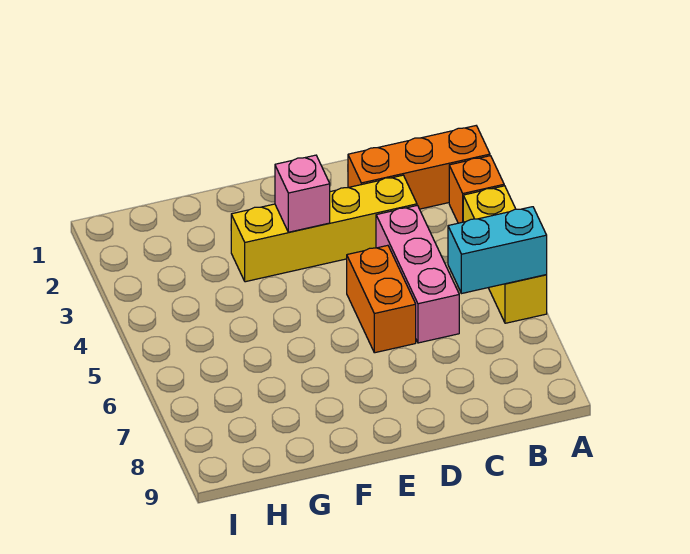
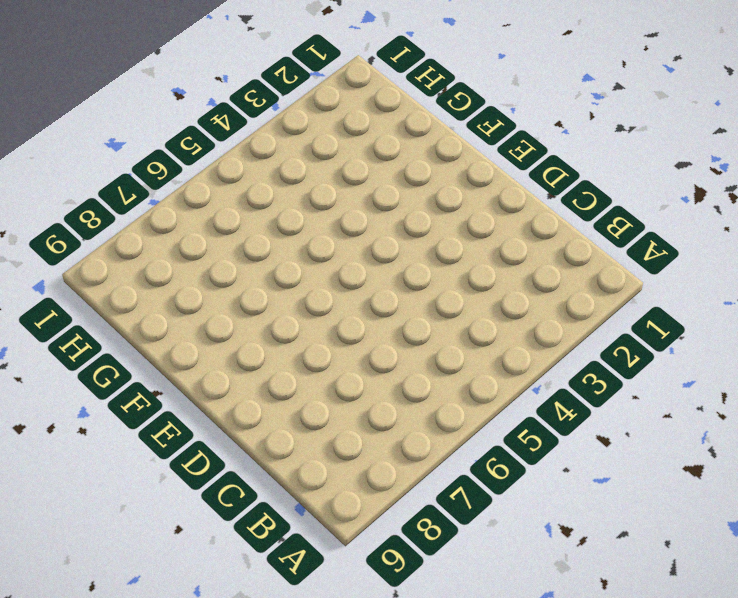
none -> orange brick A2:C2 level 1
none -> orange brick A3 level 1

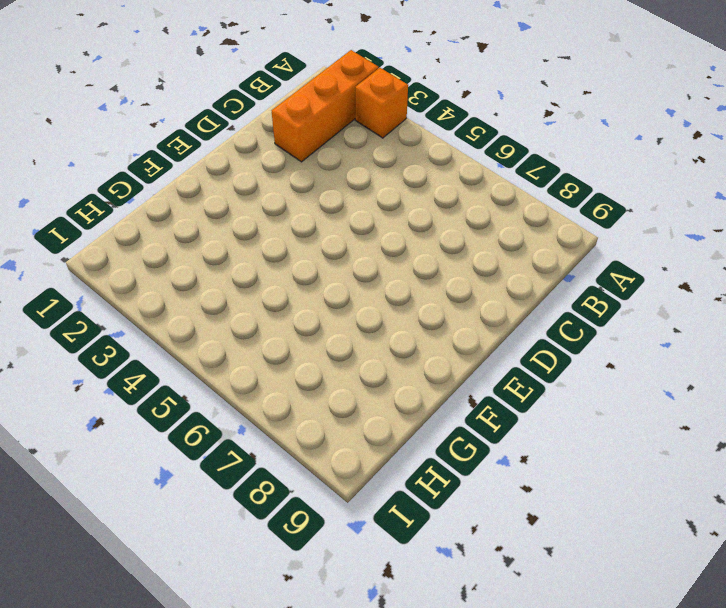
none -> yellow brick A4:A6 level 1
none -> yellow brick C3:F3 level 1

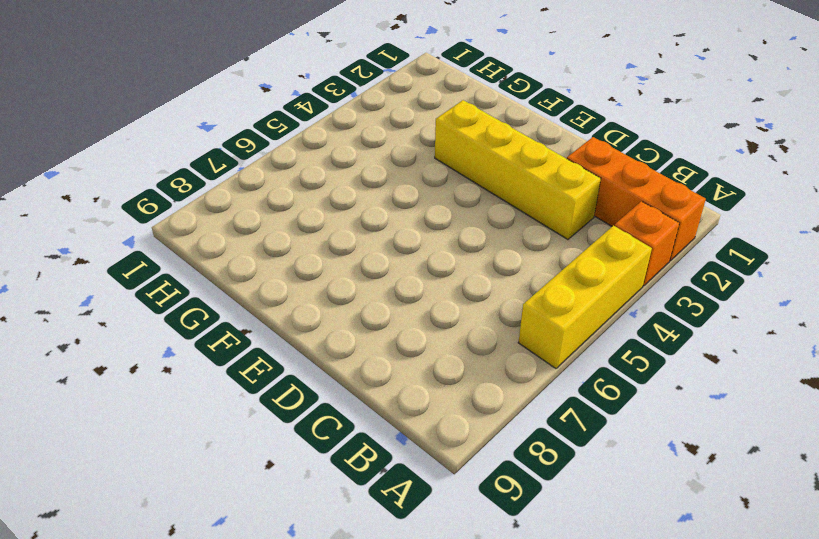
none -> pink brick C4:C6 level 1
none -> orange brick D5:D6 level 1

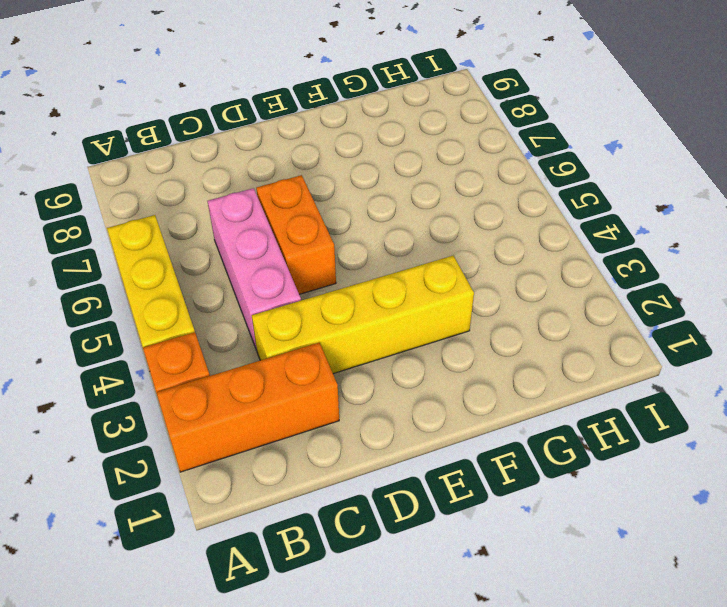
none -> cyan brick A6:B6 level 2
none -> pink brick E3 level 2

